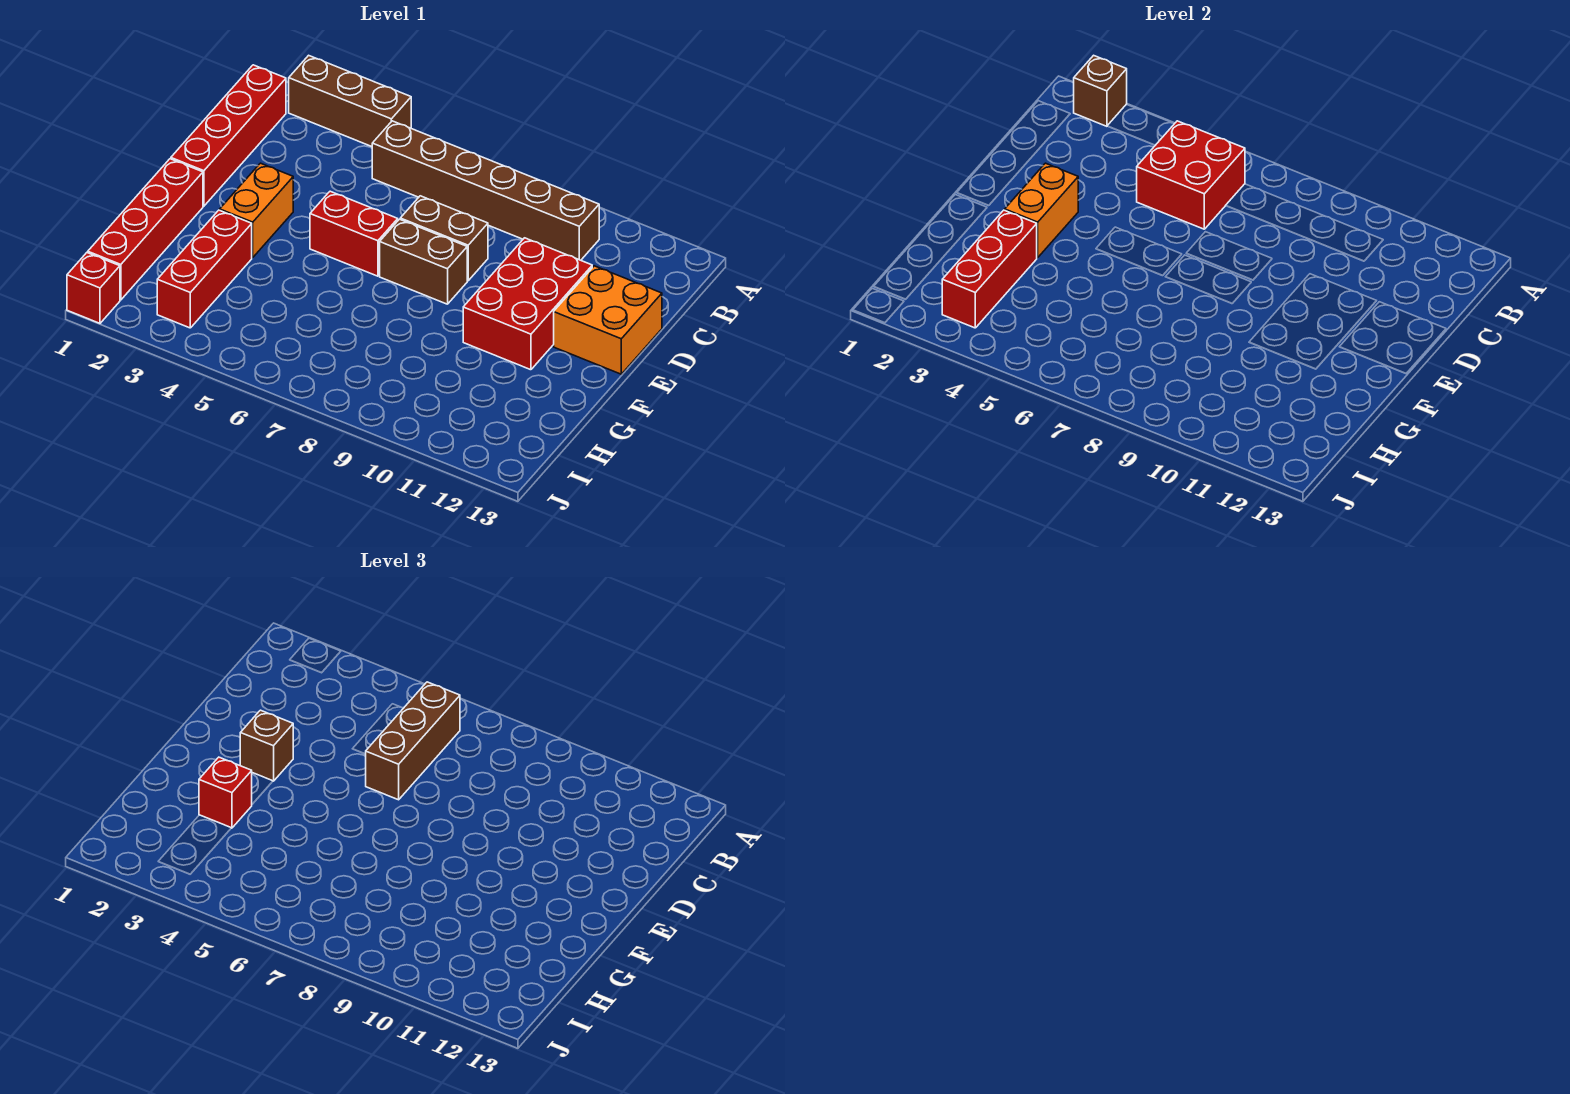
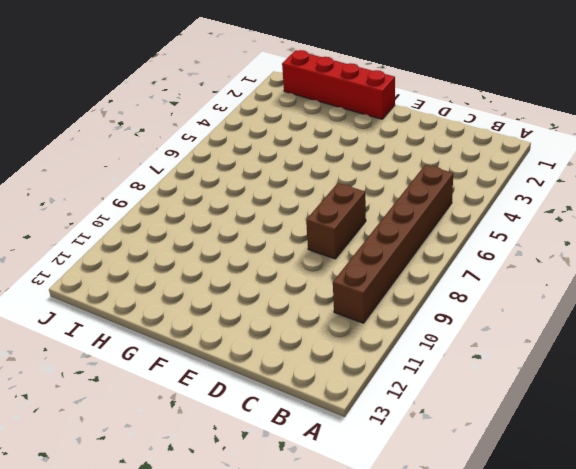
none -> brown brick A2:A4 level 1
none -> red brick B1:E1 level 1
none -> red brick D10:F11 level 1

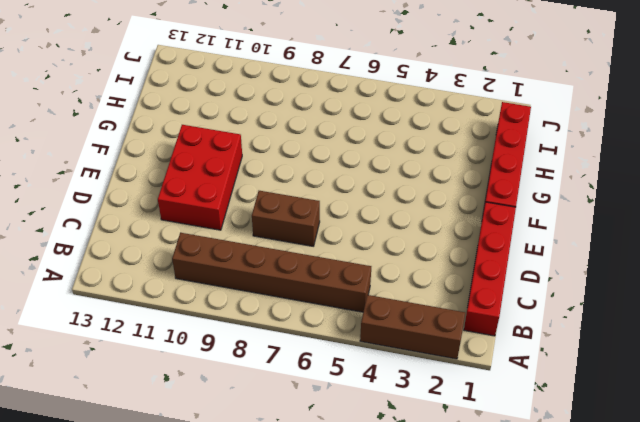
none -> orange brick D12:E13 level 1
none -> orange brick E3:F3 level 1
none -> red brick E5:E6 level 1

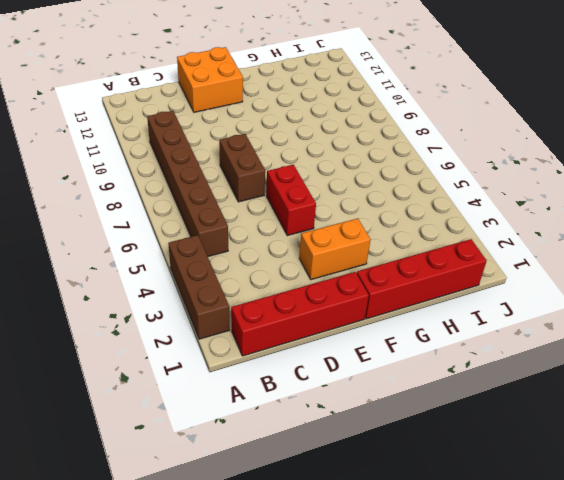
none -> red brick D10:F11 level 1
none -> brown brick E7:E8 level 1
none -> red brick G3:I3 level 1

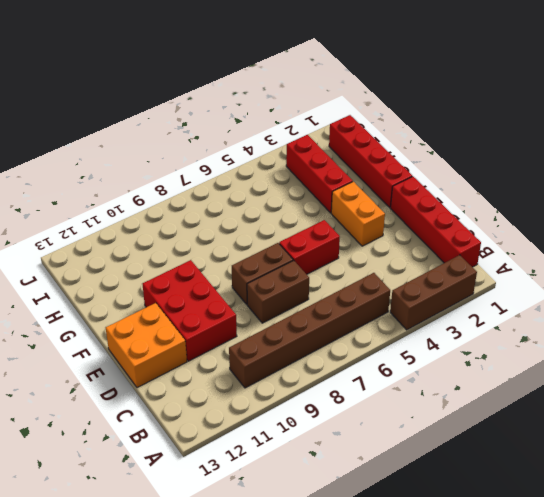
none -> red brick J1 level 1
none -> brown brick A2 level 2
none -> red brick B5:C6 level 2

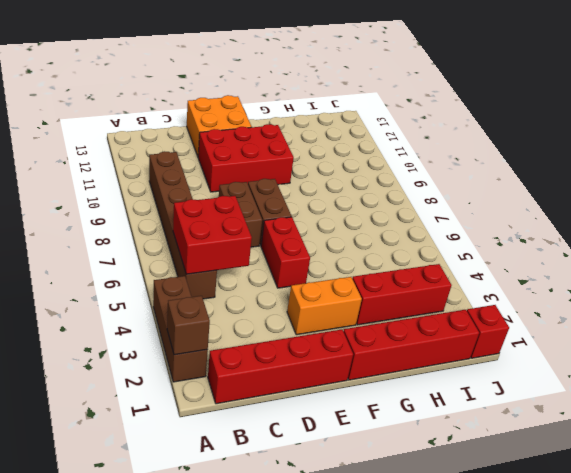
none -> orange brick E3:F3 level 2
none -> red brick G3:I3 level 2
none -> brown brick B6:D6 level 3

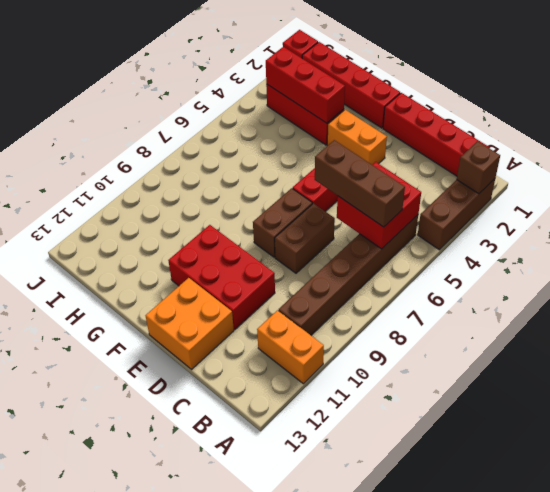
orange brick A11:B11 level 1 -> orange brick E3:F3 level 2
none -> brown brick E3 level 3
none -> red brick G3 level 3

